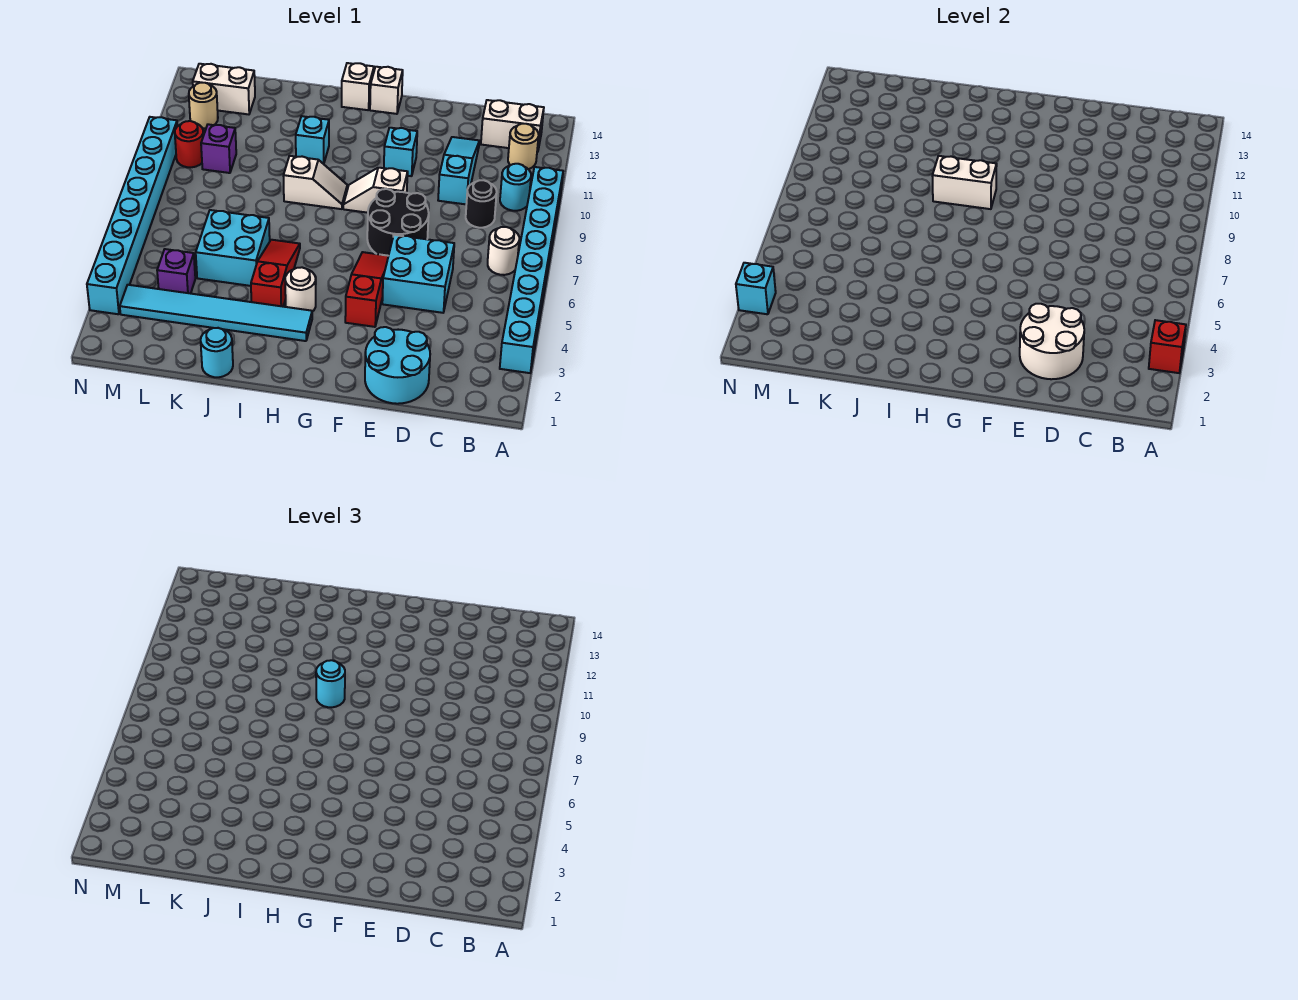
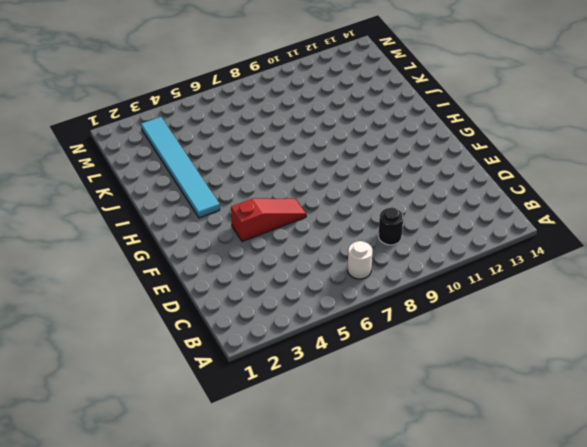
none -> cyan brick A3:A10 level 1
none -> cyan round brick B10 level 1
none -> tan round brick B12 level 1
none -> white brick B13:C13 level 1

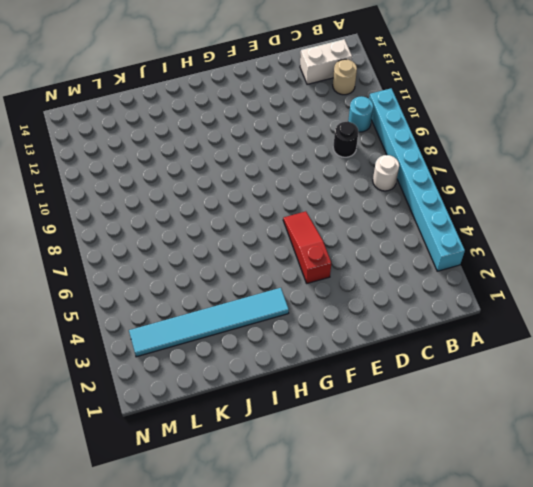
none -> cyan round brick D1:E2 level 1
none -> cyan brick D5:E6 level 1
none -> cyan slope D10:D12 level 1 top 10
none -> black round brick E7:F8 level 1

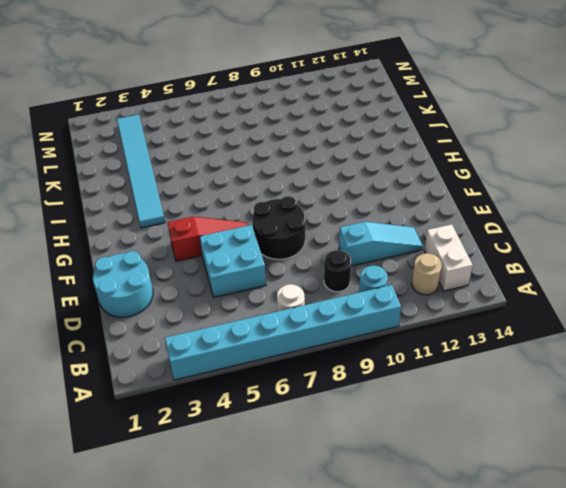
none -> white slope F9:G9 level 1 top F
none -> cyan brick F11 level 1
none -> white brick G14 level 1
none -> white round brick H4 level 1

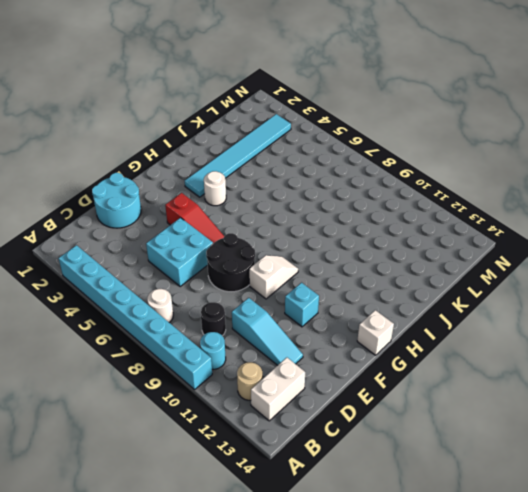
none -> white slope H9:I9 level 1 top I
none -> white brick H14 level 1
none -> red slope I4:I6 level 1 top 4
none -> cyan brick I11 level 1

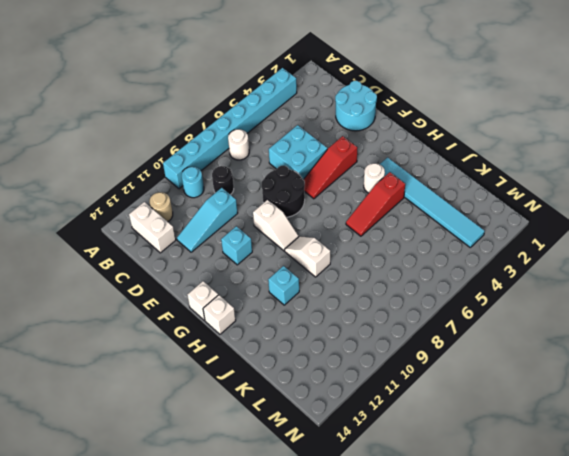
none -> cyan round brick J1 level 1
none -> cyan brick J5:K6 level 1
none -> purple brick L4 level 1
none -> purple brick L10 level 1

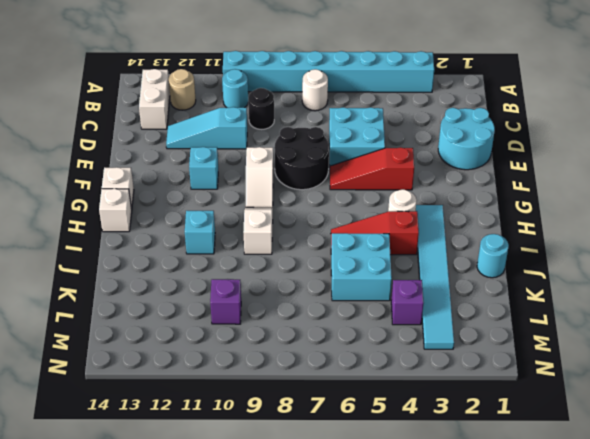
none -> white brick L13:M13 level 1
none -> red round brick M10 level 1
none -> tan round brick M12 level 1
none -> cyan brick N3:N10 level 1

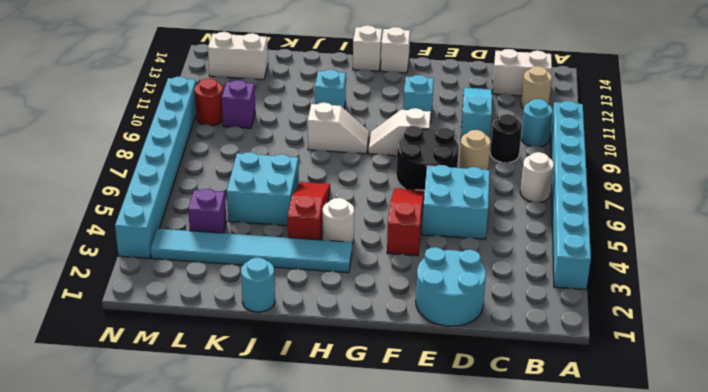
tan round brick D8 level 1 -> tan round brick M12 level 1
none -> red brick A3 level 2
none -> white round brick D2:E3 level 2
none -> white brick H9:I9 level 2
none -> cyan brick N3 level 2

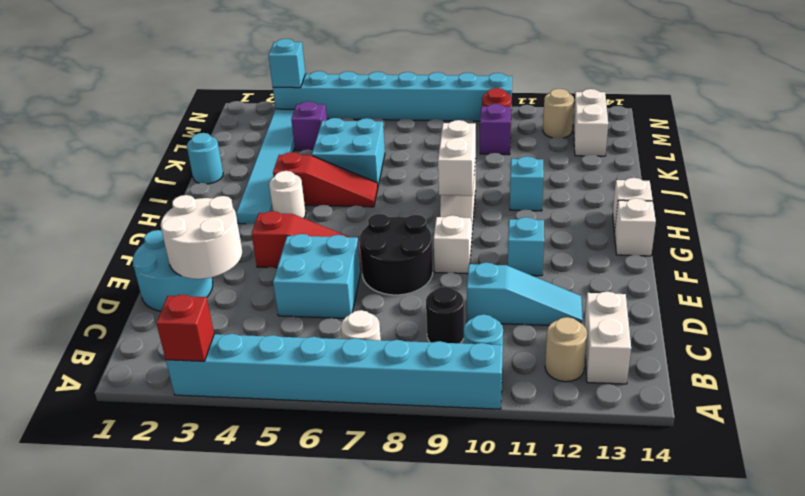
none -> cyan round brick H9 level 3

